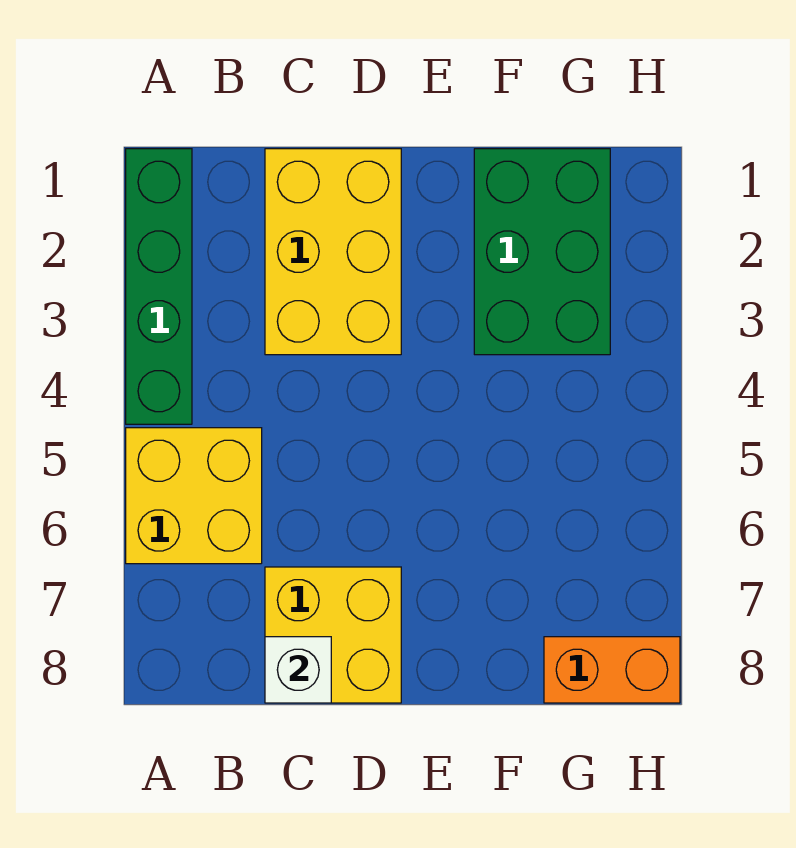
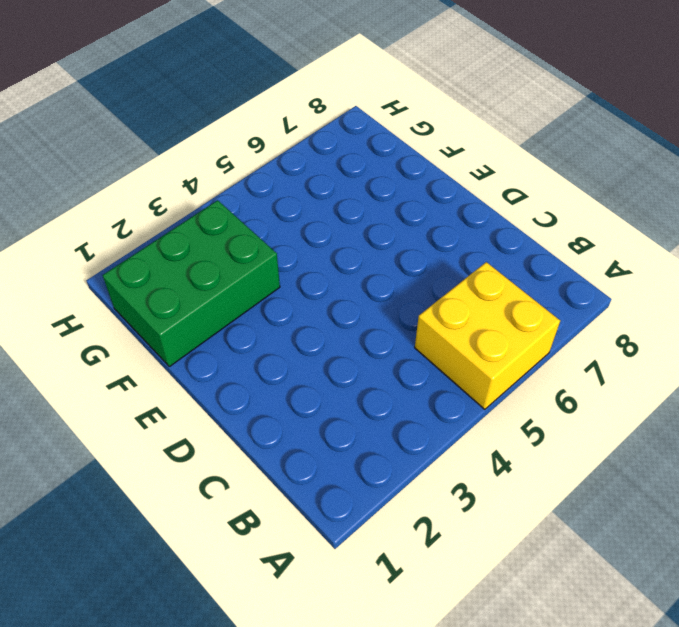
none -> green brick A1:A4 level 1
none -> yellow brick C1:D3 level 1

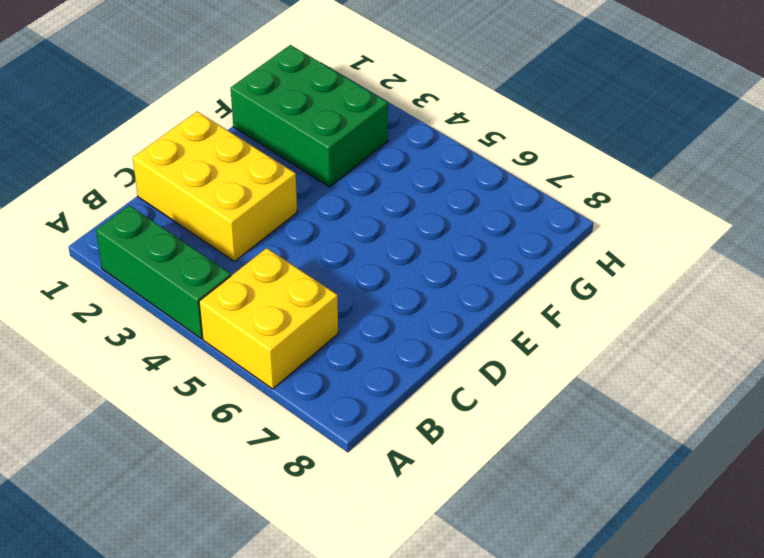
green brick A2:A4 level 1 -> green brick A1:A4 level 1
none -> yellow brick C7:D8 level 1
none -> orange brick G8:H8 level 1

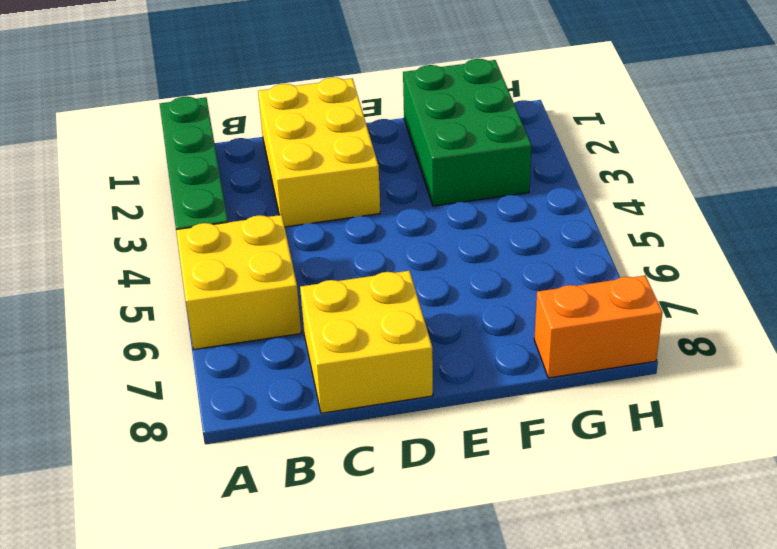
none -> white brick C8 level 2

